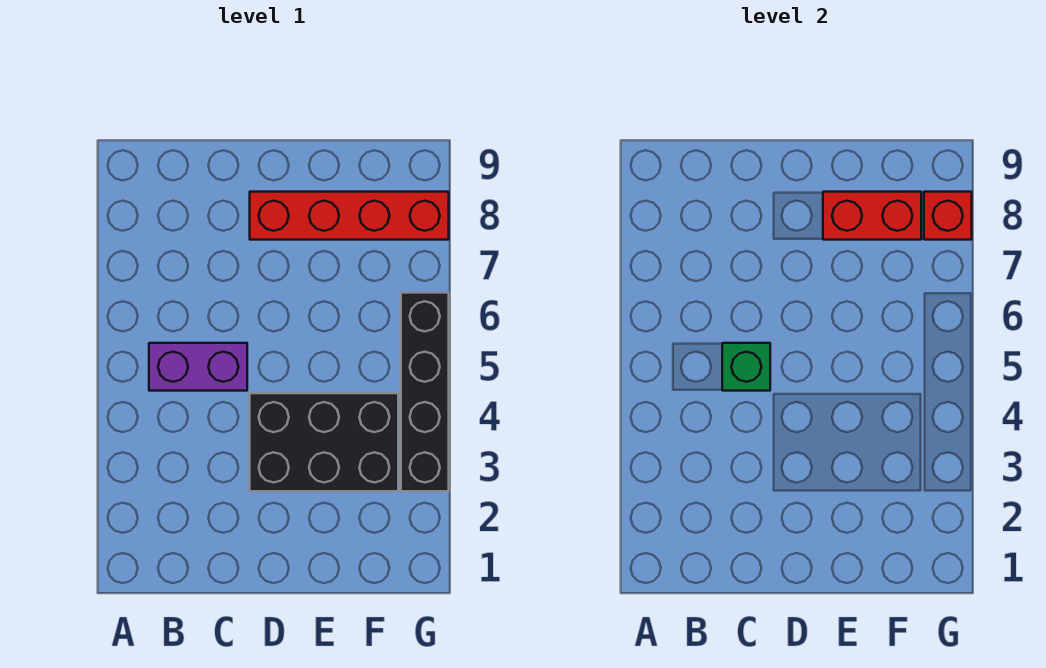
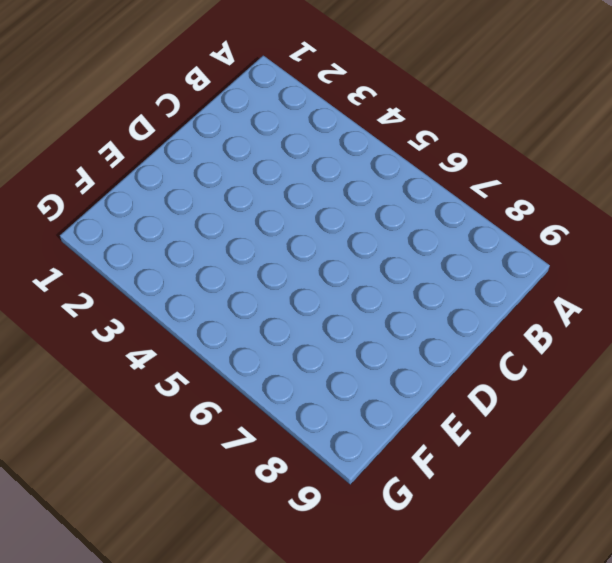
none -> purple brick B5:C5 level 1
none -> black brick D3:F4 level 1

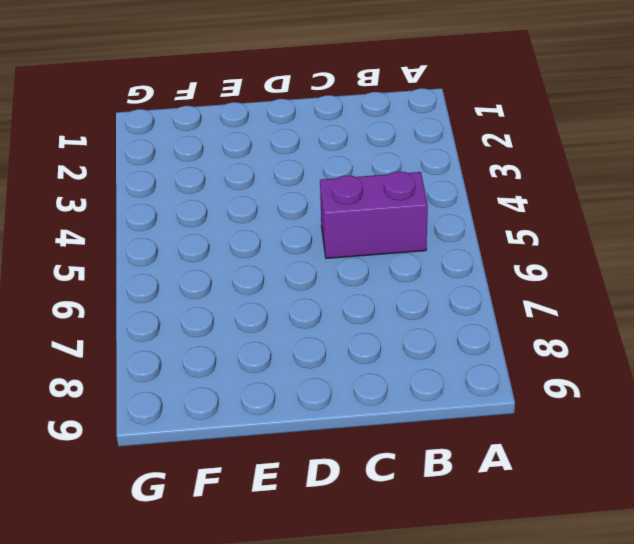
none -> black brick D3:F4 level 1
none -> red brick D8:G8 level 1

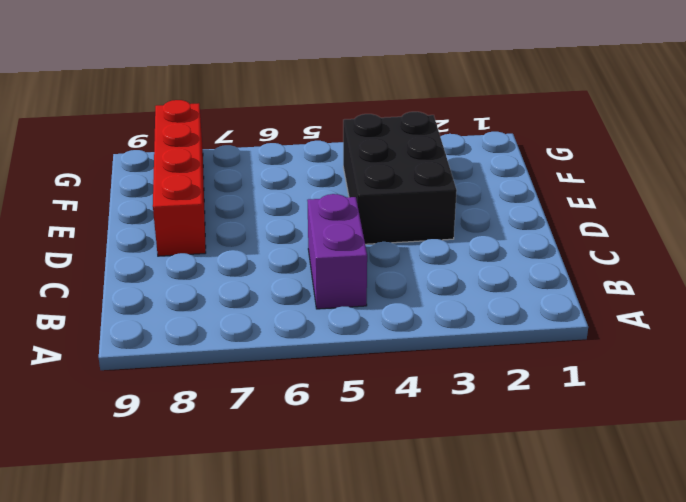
none -> black brick G3:G6 level 1
none -> green brick C5 level 2

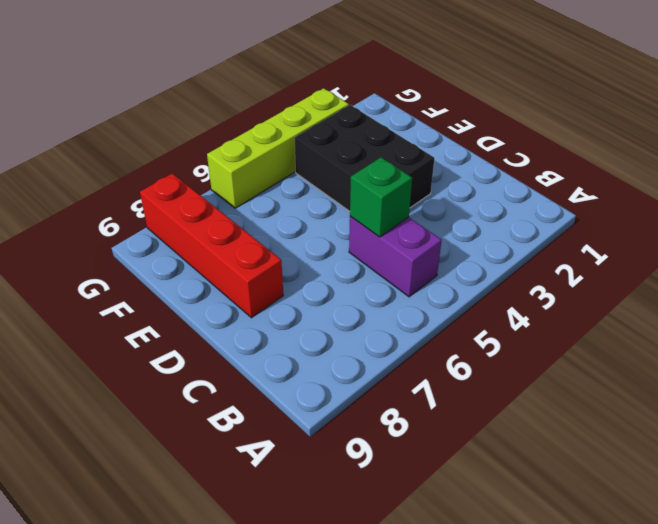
lime brick G3:G6 level 1 -> black brick G3:G6 level 1
none -> red brick E8:F8 level 2
none -> red brick G8 level 2

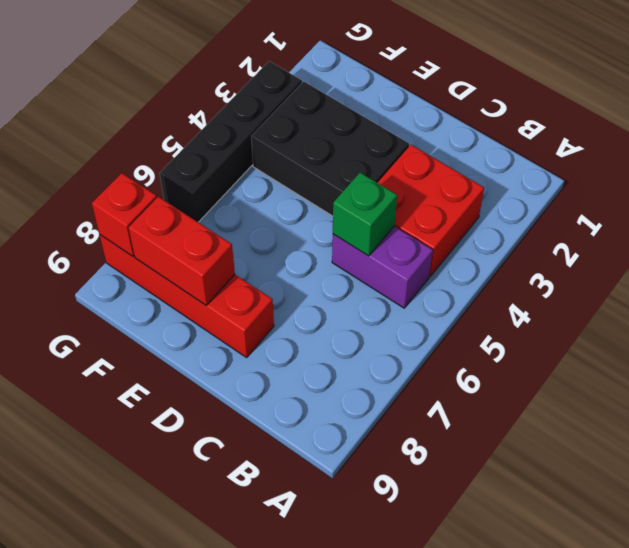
red brick B3:C4 level 1 -> none

